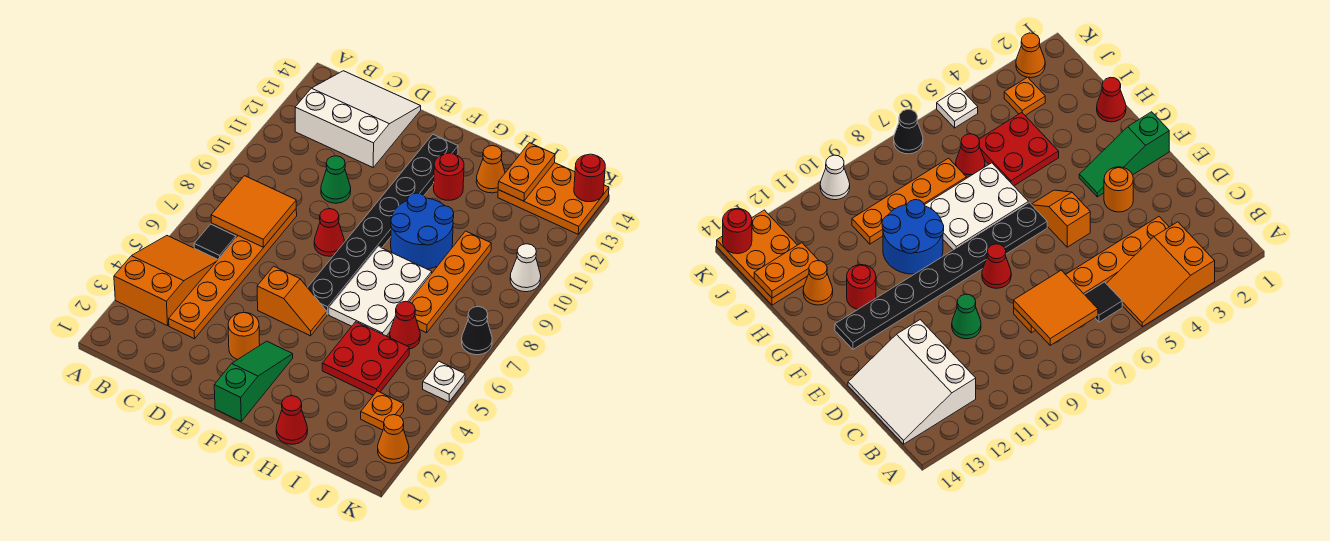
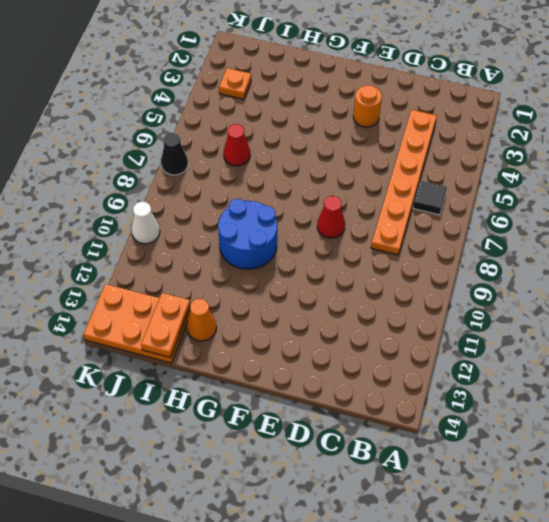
none -> orange slope A3:B5 level 1 top 3
none -> white slope B12:D14 level 1 top 12
none -> green cone D10 level 1

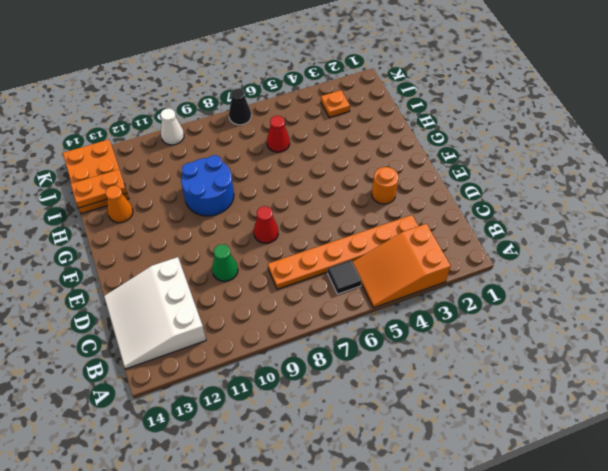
none -> orange slope E5:F5 level 1 top E
none -> green slope F1:F3 level 1 top 1
none -> black plate F6:F13 level 1

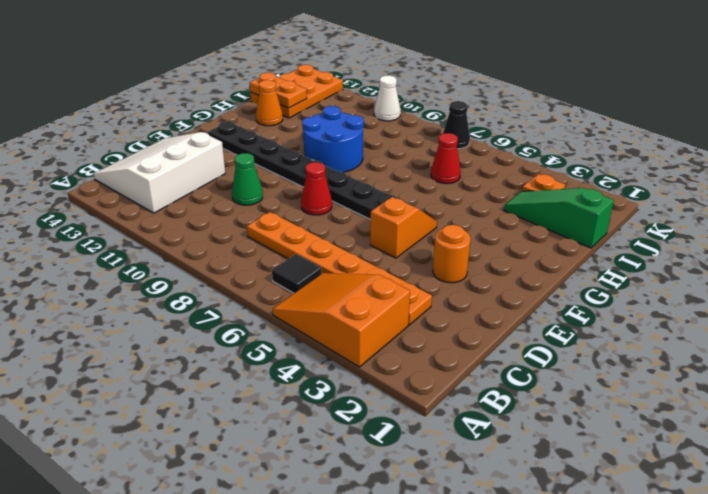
green slope I1:I3 level 1 top 1 -> green slope F1:F3 level 1 top 1
none -> white plate G6:H8 level 1
none -> red round brick G12 level 1
none -> red cone H1 level 1

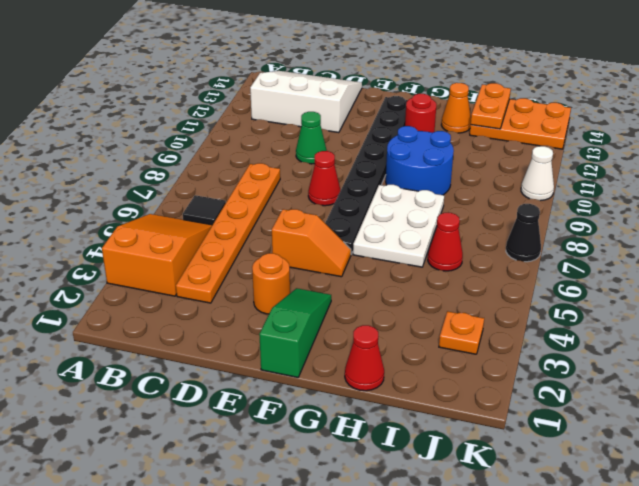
none -> red plate H4:I5 level 1
none -> orange plate I7:I10 level 1
none -> orange cone K2 level 1

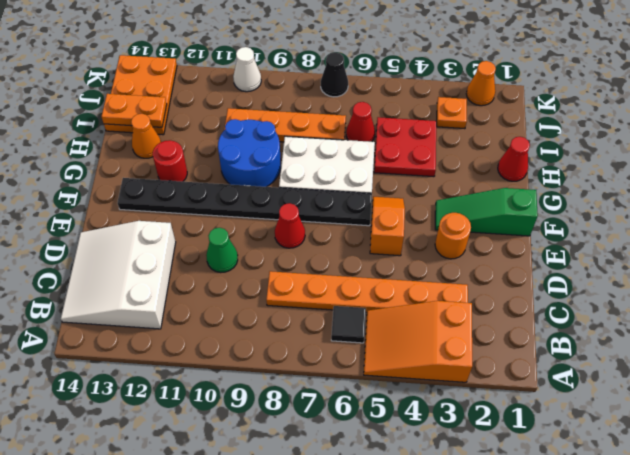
none -> white plate K5 level 1
none -> orange tile B7:C8 level 2
none -> red round brick K14 level 2

